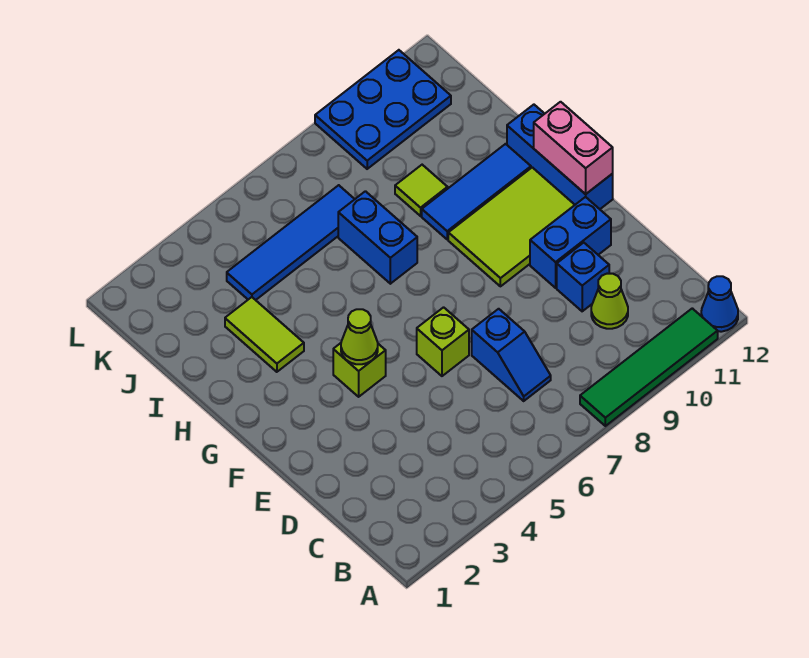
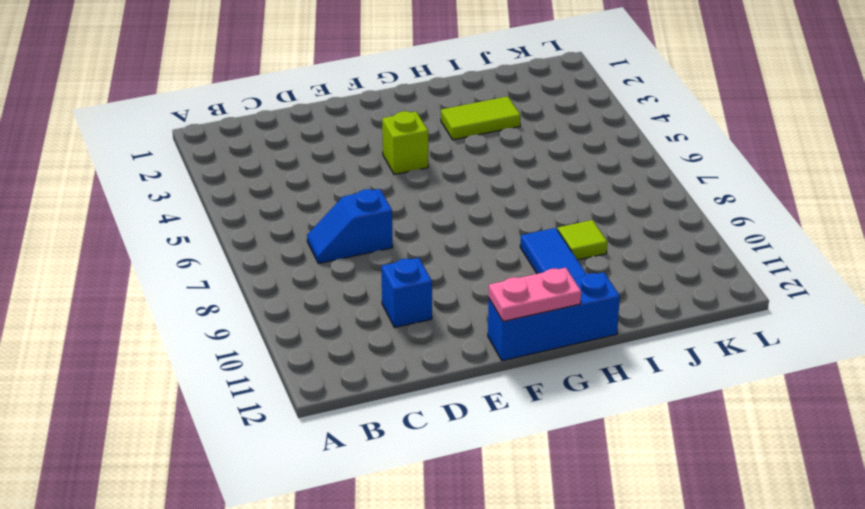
pink plate F12:G12 level 2 -> pink brick F12:G12 level 2
none -> green tile A8:A11 level 1
none -> blue cone A12 level 1
none -> lime cone C10 level 1

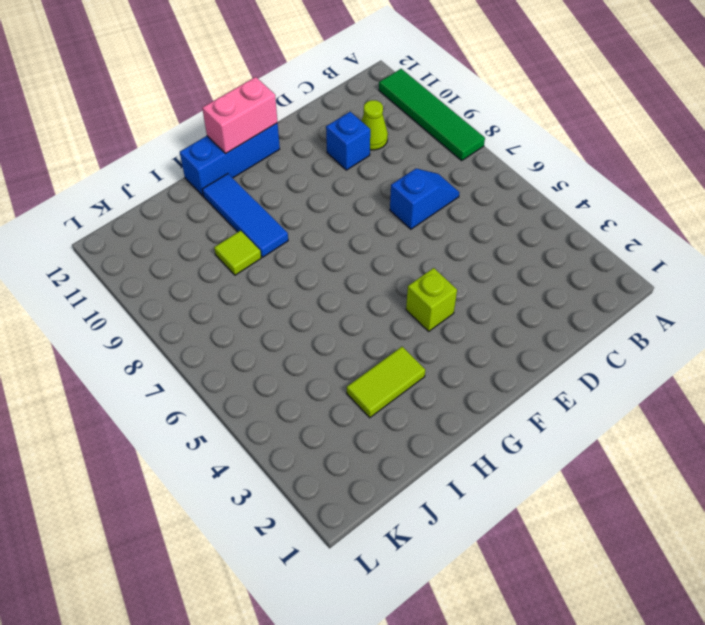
none -> blue cone A12 level 1
none -> lime brick E6 level 1
none -> blue brick E10:E11 level 1

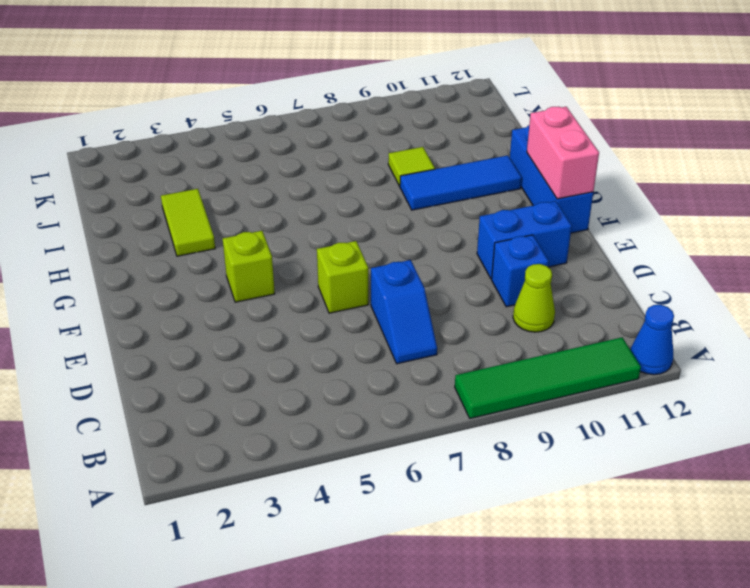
none -> lime tile F9:G11 level 1
none -> blue brick H7:I7 level 1
none -> blue tile J4:J7 level 1

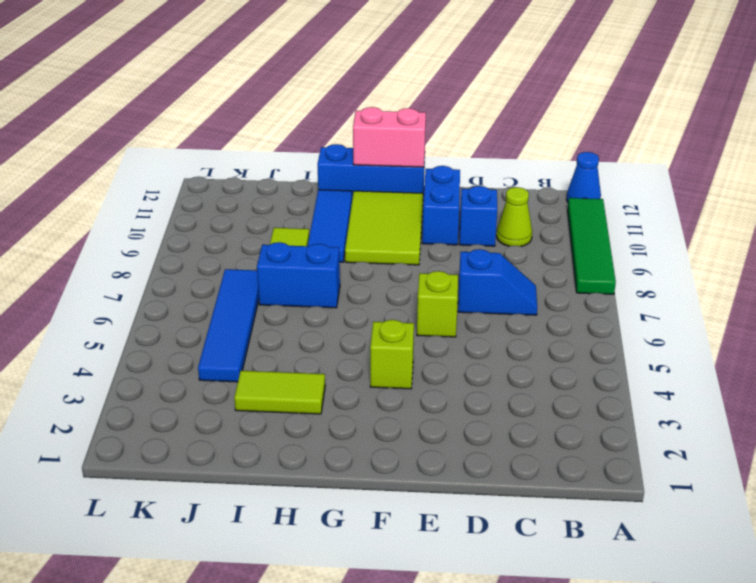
none -> blue plate K9:L11 level 1
none -> lime cone F4 level 2

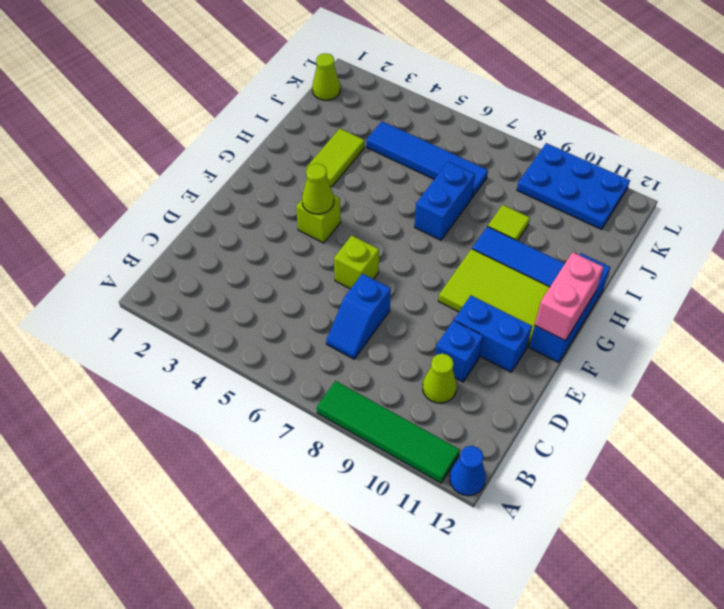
lime cone K1 level 1 -> none

